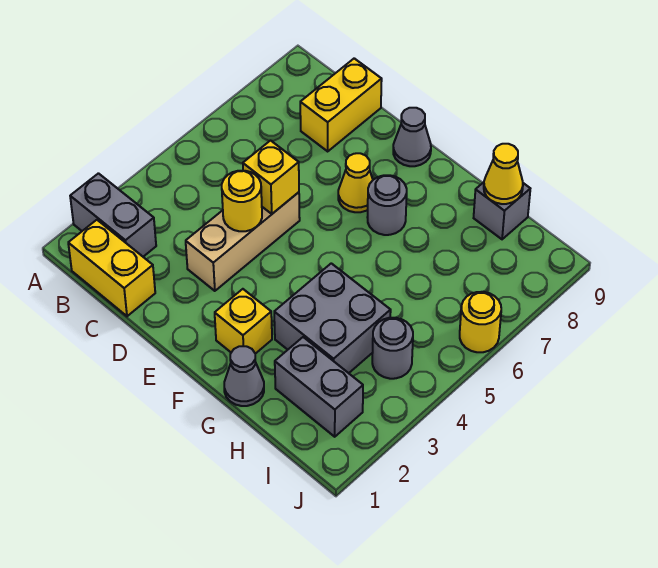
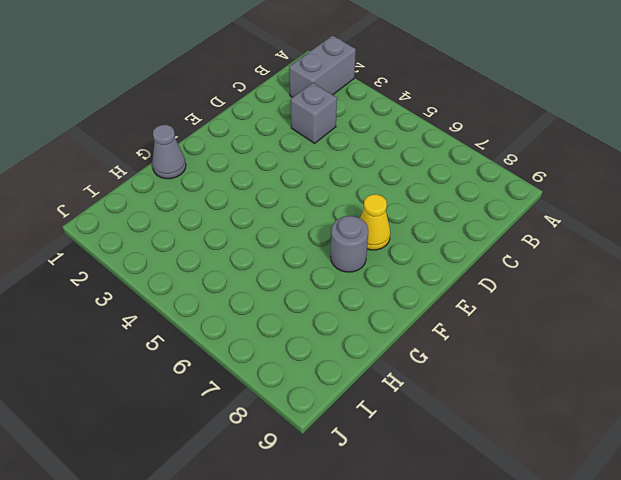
grey brick C3 level 1 -> grey brick H9 level 1
none -> yellow brick B1:C1 level 1
none -> yellow brick C8:C9 level 1
none -> tan brick D3:D5 level 1

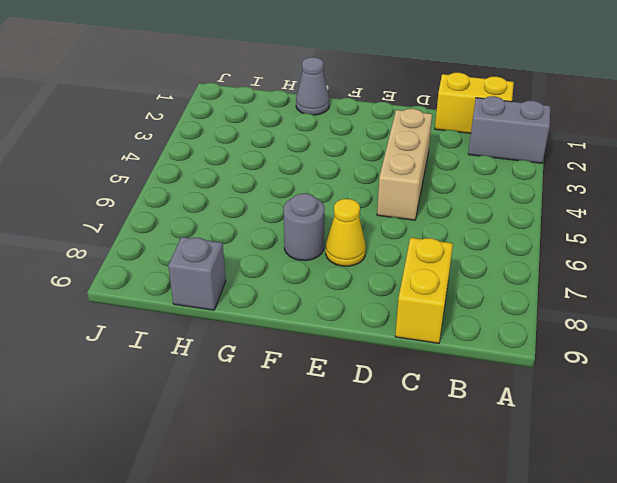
none -> grey cone E9 level 1
none -> yellow brick F2 level 1
none -> grey brick G3:H4 level 1

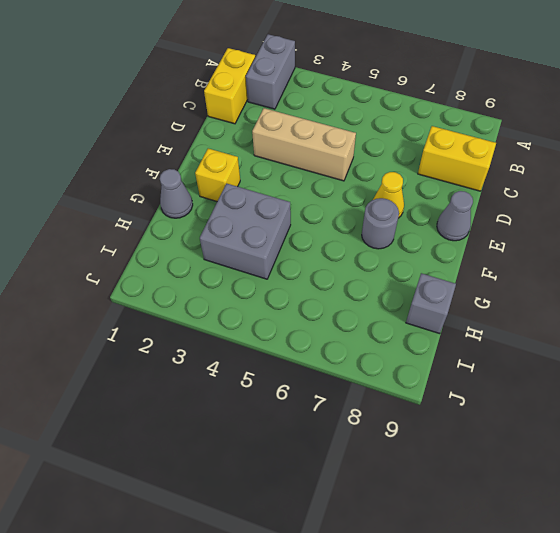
none -> grey brick H2:I2 level 1
none -> grey round brick I4 level 1
none -> yellow round brick J6 level 1

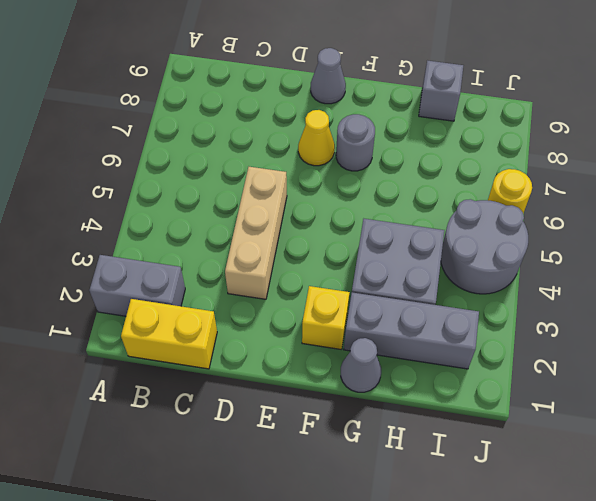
grey brick G2:I2 level 1 -> grey brick H2:I2 level 1
grey round brick I4:J5 level 1 -> grey round brick I4 level 1
none -> yellow brick C8:C9 level 1
none -> yellow round brick D4 level 2
none -> yellow brick D5 level 2

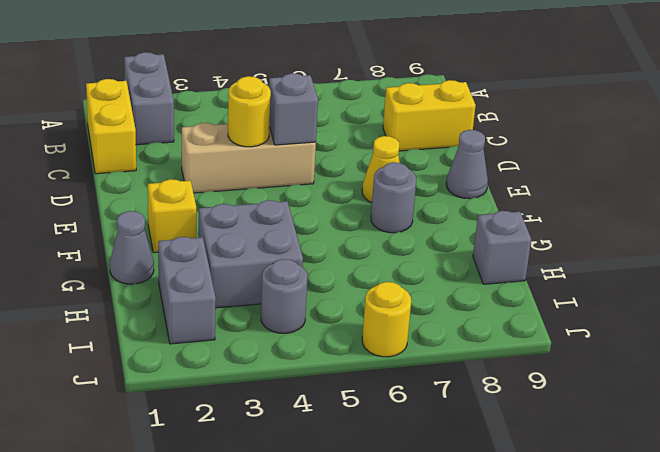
grey brick D5 level 2 -> yellow brick D5 level 2
none -> yellow cone H9 level 2

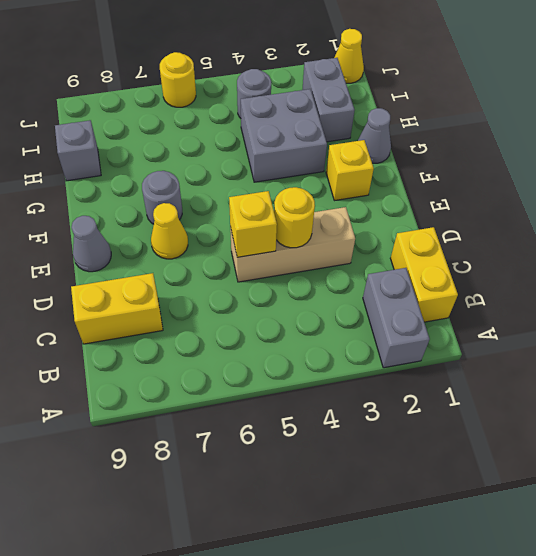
yellow cone J1 level 1 -> yellow cone H9 level 2

